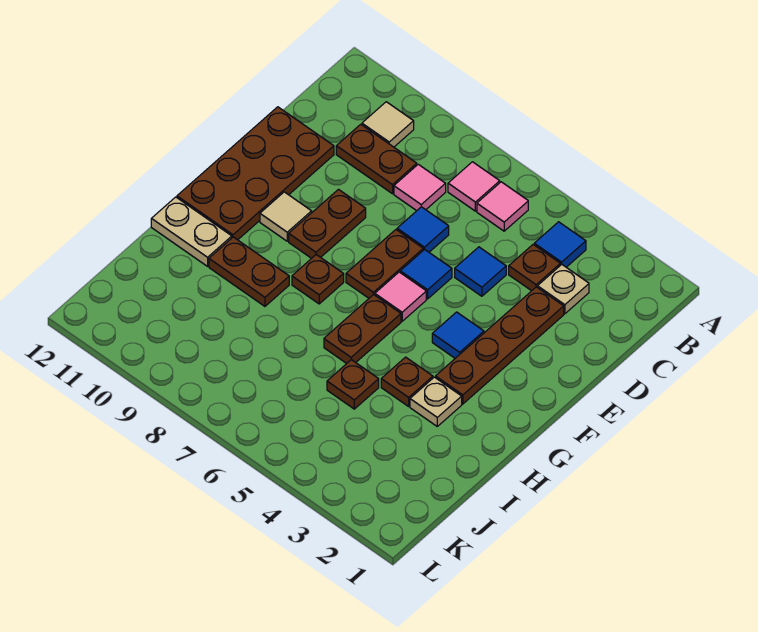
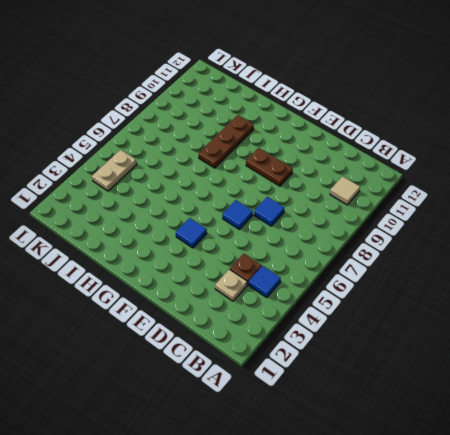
brown plate H8:H10 level 1 -> brown plate H9:H10 level 1
tan plate K4:K5 level 1 -> tan plate H11:H12 level 1
none -> pink tile B6 level 1
none -> pink tile B7 level 1
none -> pink tile C8 level 1

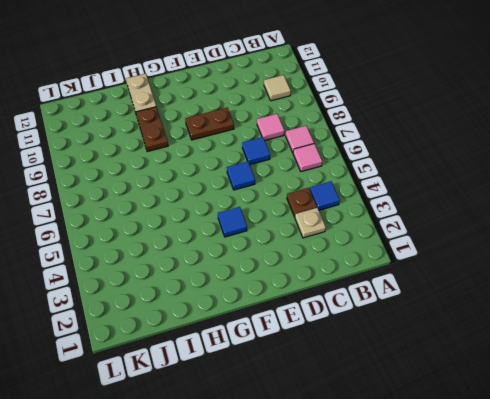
none -> brown plate C9:C10 level 1
none -> brown plate D3:G3 level 1
none -> blue tile D5 level 1

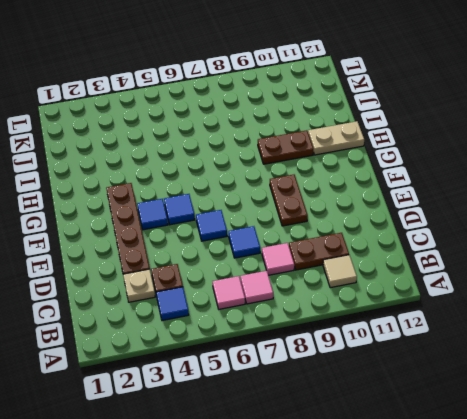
blue tile F5 level 1 -> blue tile D5 level 1
none -> brown plate D11:G12 level 1
none -> brown plate E7:F7 level 1
none -> pink tile F6 level 1

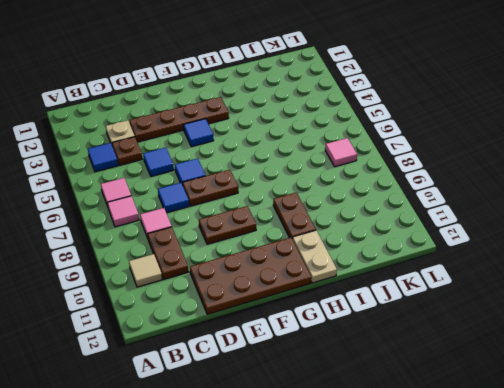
pink tile K7 level 1 -> pink tile F6 level 1
none -> tan tile F10 level 1
none -> brown plate G6:H6 level 1
none -> brown plate G8 level 1

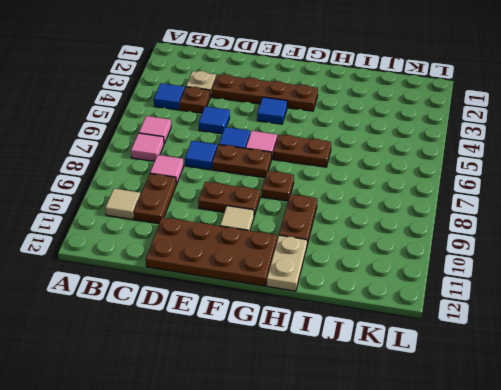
none -> tan plate H3 level 1
none -> brown plate H4 level 1
none -> brown plate I5 level 1

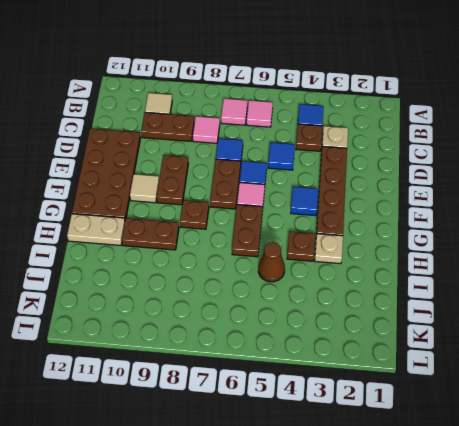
brown cone I5 level 1 -> brown plate I5 level 1

